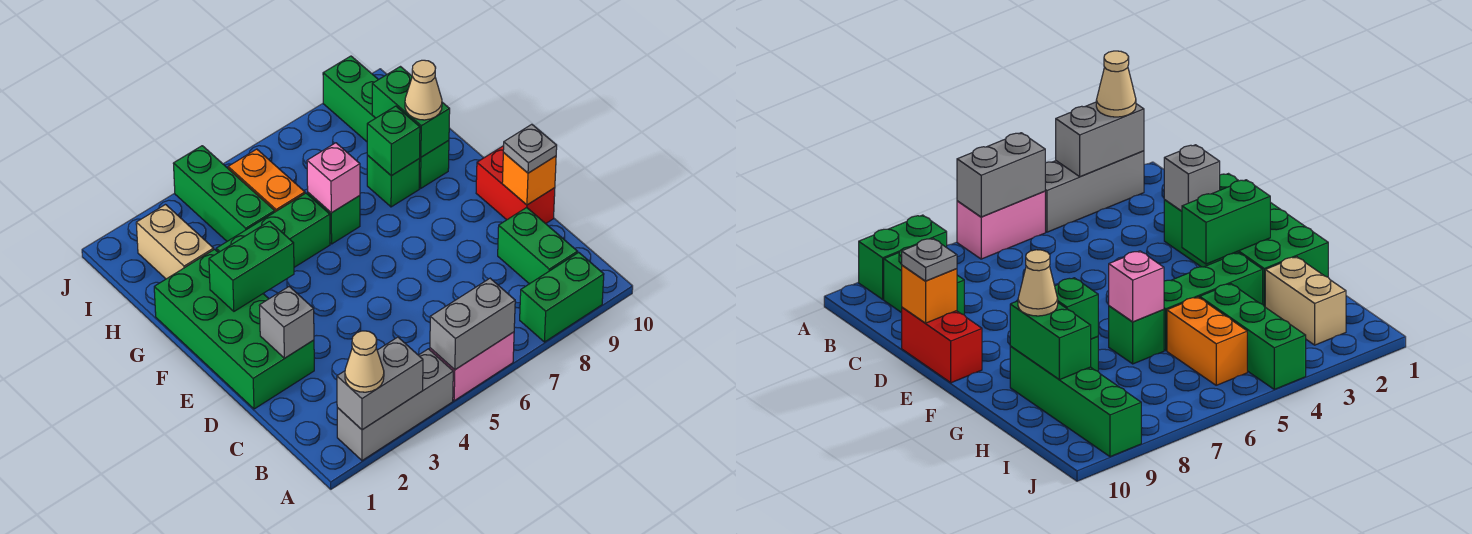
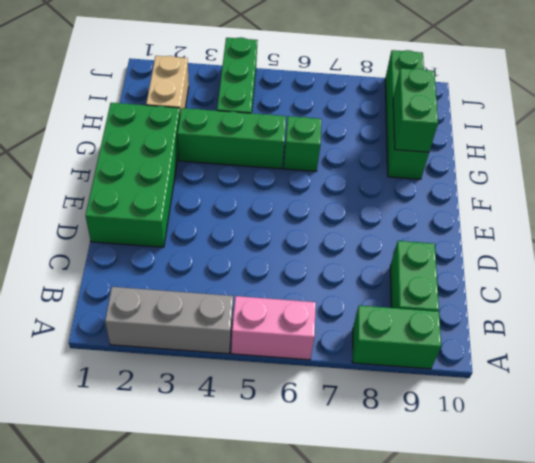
none -> red brick D10:E10 level 1
none -> green brick G8 level 1
none -> orange brick H5:I5 level 1

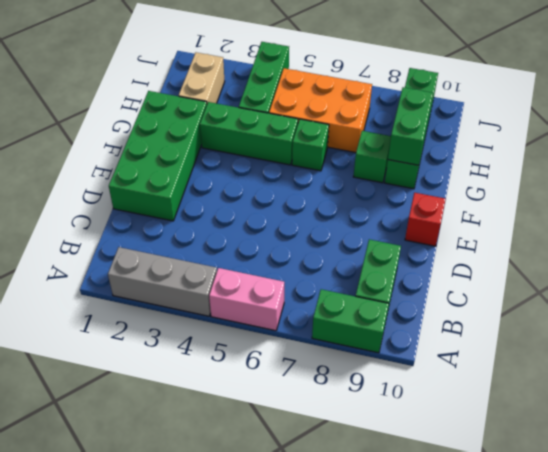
red brick E10 level 1 -> red brick D10:E10 level 1
orange brick H5:I7 level 1 -> orange brick H5:I5 level 1
none -> grey brick A2:A3 level 2
none -> grey brick A5:A6 level 2
none -> grey brick D2 level 2

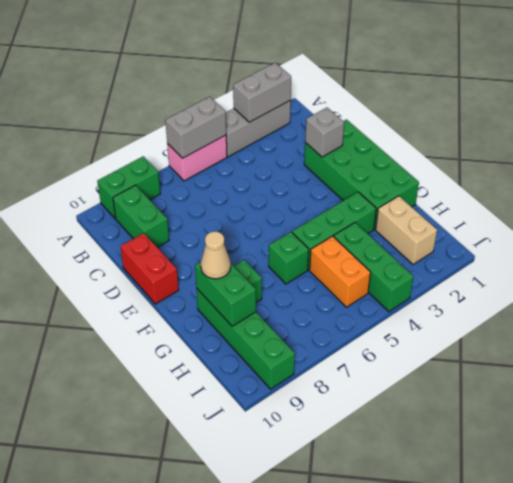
none -> orange brick D10 level 2
none -> green brick F2:F3 level 2
none -> pink brick G6 level 2

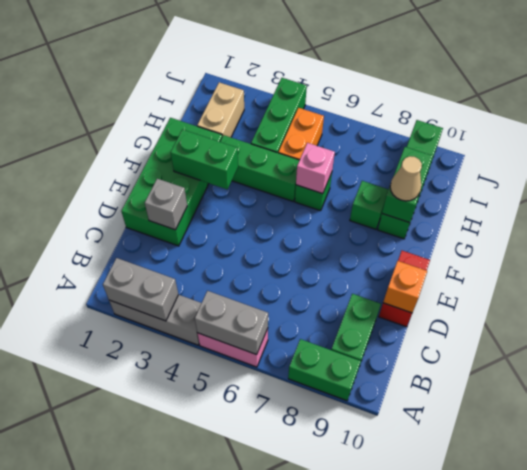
none -> green brick G8 level 2
none -> tan cone A2 level 3
none -> grey plate D10 level 3

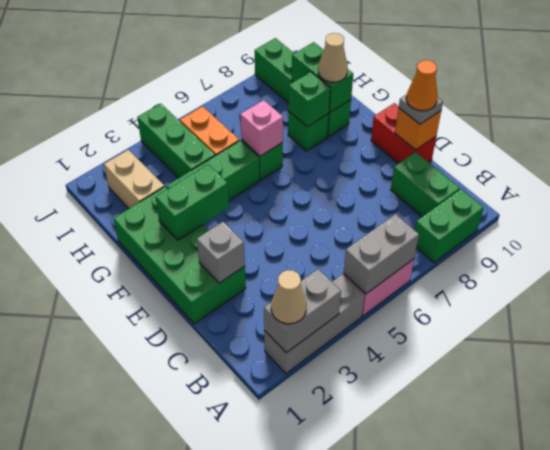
orange cone D10 level 4 -> none

